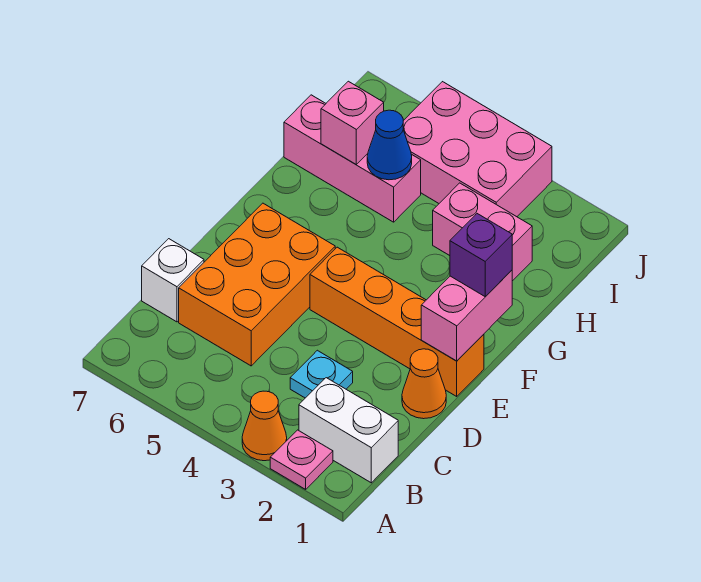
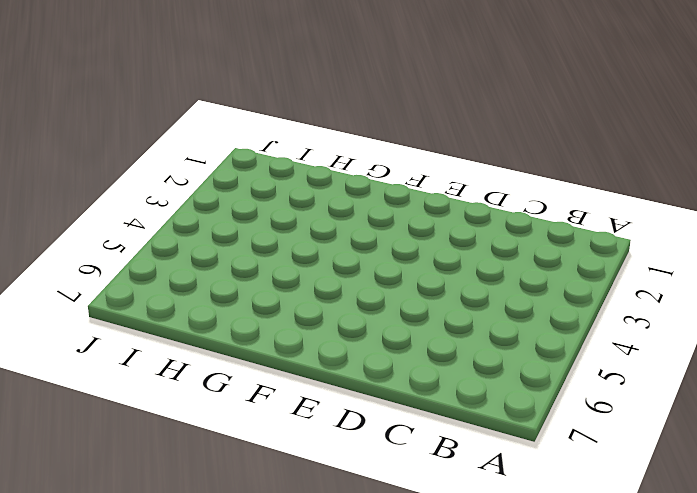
none -> pink plate A2 level 1
none -> orange cone A3 level 1
none -> white brick B1:B2 level 1

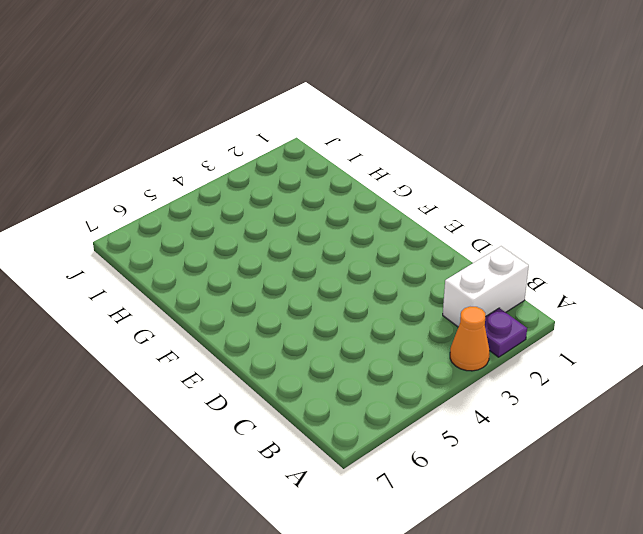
purple plate A2 level 1 -> pink plate A2 level 1
none -> cyan plate C3 level 1
none -> orange brick C5:E6 level 1
none -> white brick C7 level 1

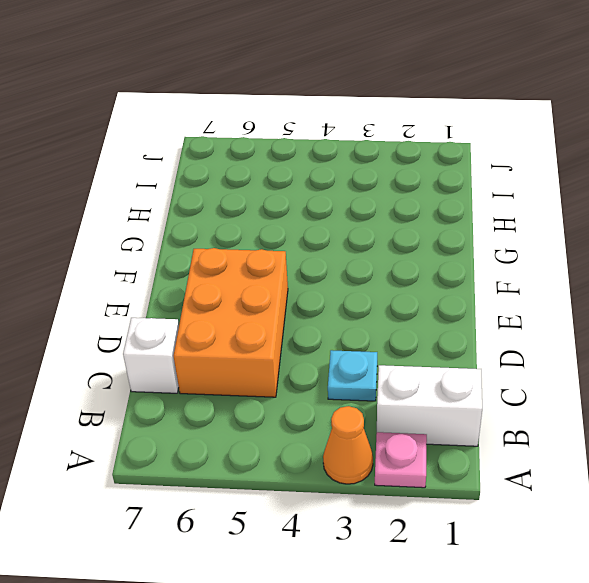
none -> orange cone D1 level 1
none -> orange brick E1:E4 level 1
none -> pink brick H2:H3 level 1

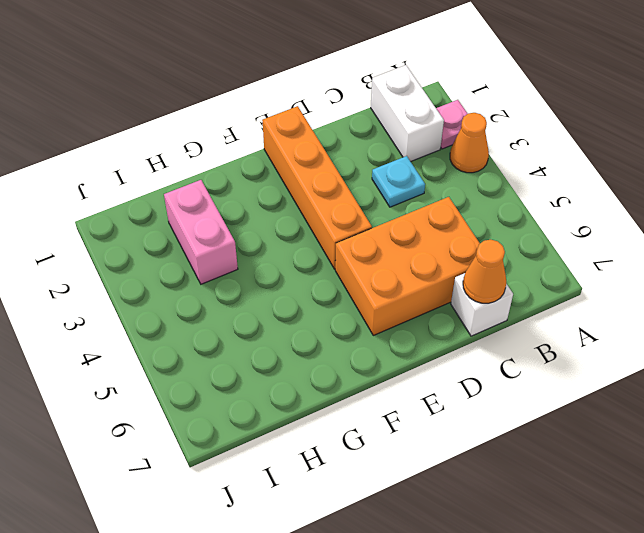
orange cone C7 level 2 -> orange cone D1 level 1
none -> pink brick H5:H7 level 1
none -> pink brick I3:J5 level 1
none -> pink brick E1:F1 level 2

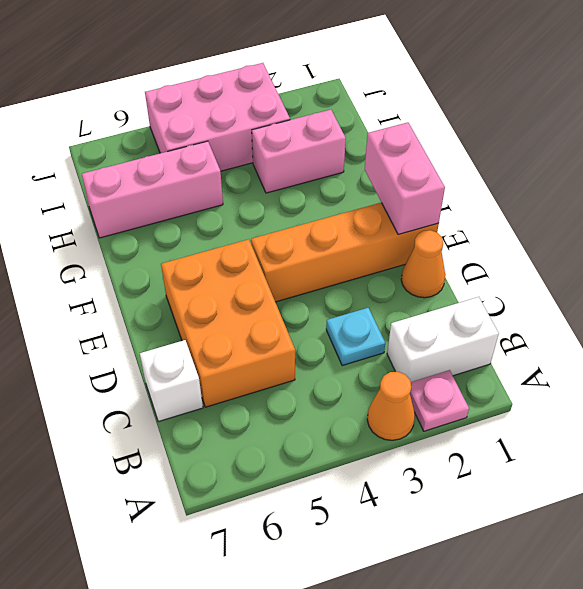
none -> blue cone H5 level 2
none -> pink brick H6 level 2
none -> purple brick F1 level 3

